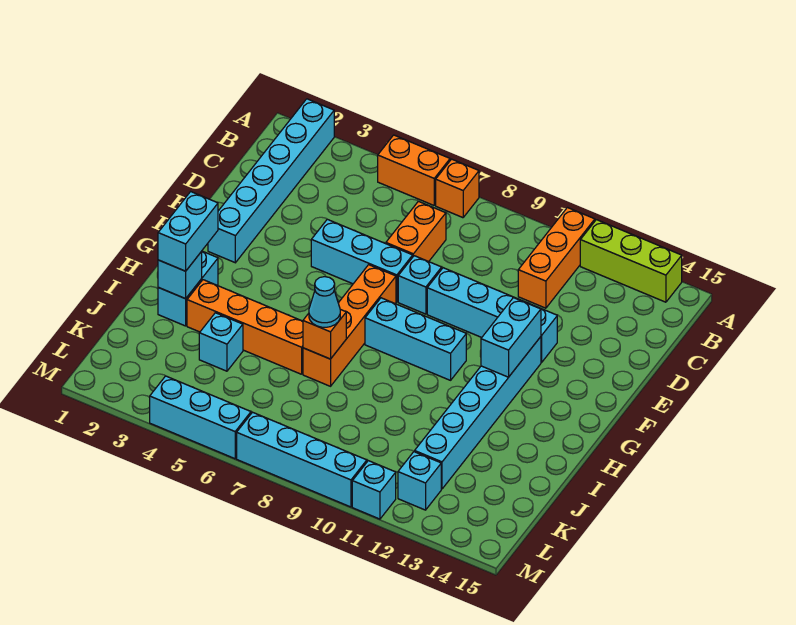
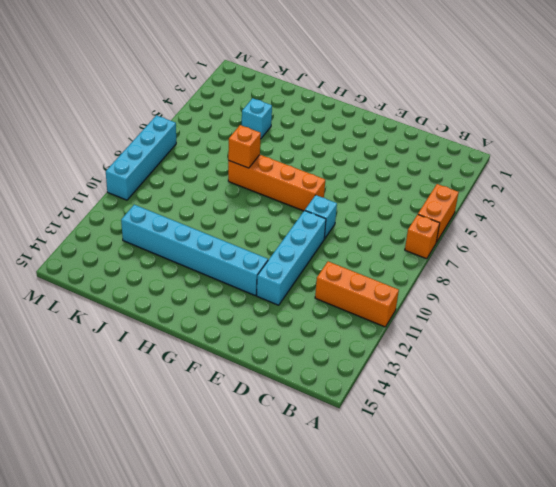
none -> cyan brick A2:F2 level 1
none -> lime brick A12:A14 level 1
none -> orange brick C7:D7 level 1

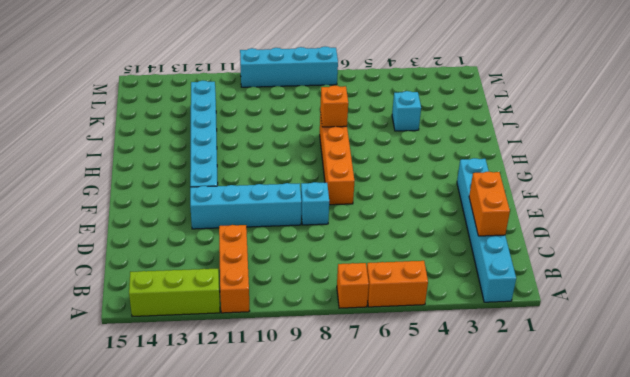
orange brick C2:D2 level 2 -> orange brick C7:D7 level 1
none -> cyan brick E5:E7 level 1
none -> cyan brick G8:G10 level 1
none -> cyan brick H2:I2 level 1

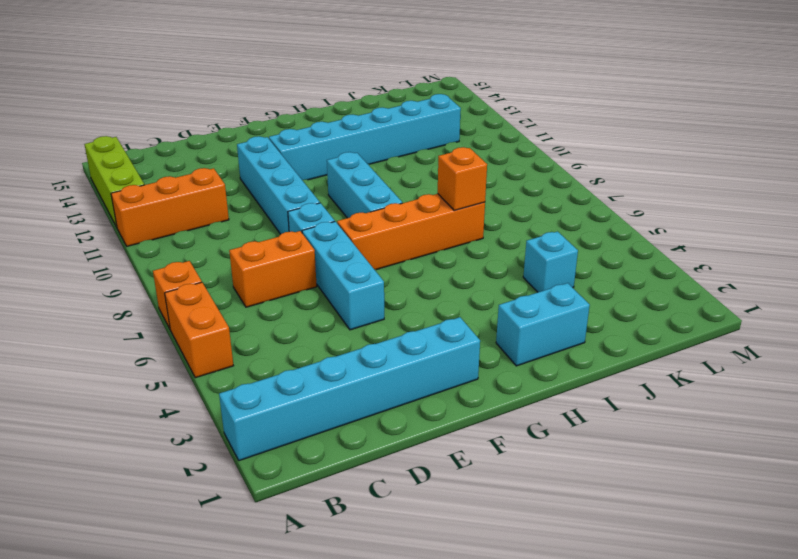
none -> orange brick I3:I6 level 1
none -> cyan brick L12 level 1
none -> cyan brick M4:M6 level 1

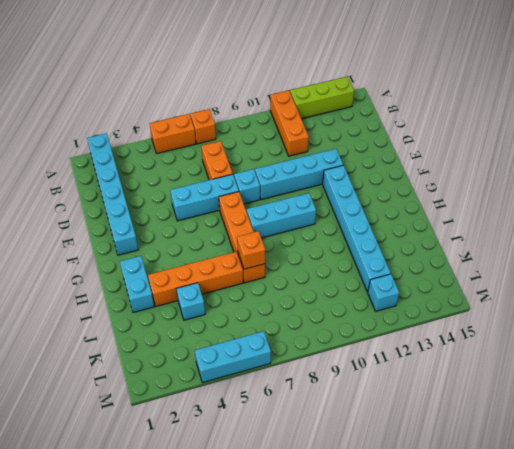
none -> cyan brick M7:M10 level 1
none -> cyan brick M11 level 1
none -> cyan brick F12:G12 level 2

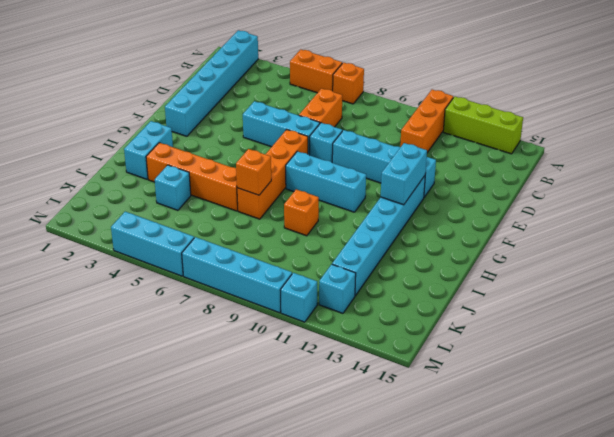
orange brick I9 level 1 -> none
none -> cyan brick I2 level 2
none -> cyan brick H2:I2 level 3
none -> cyan cone I7 level 3

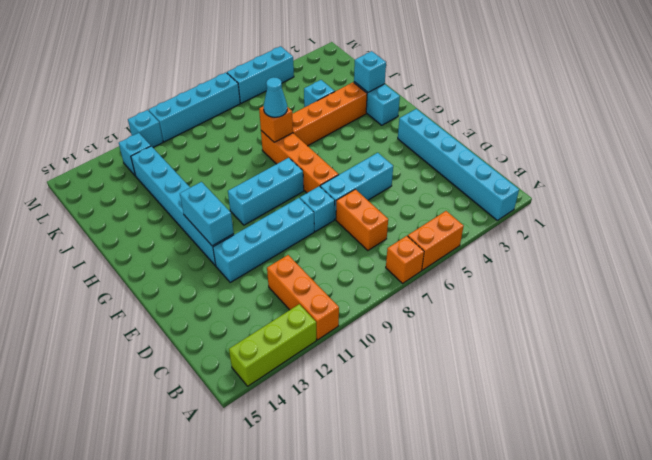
none -> cyan brick H2:I2 level 3

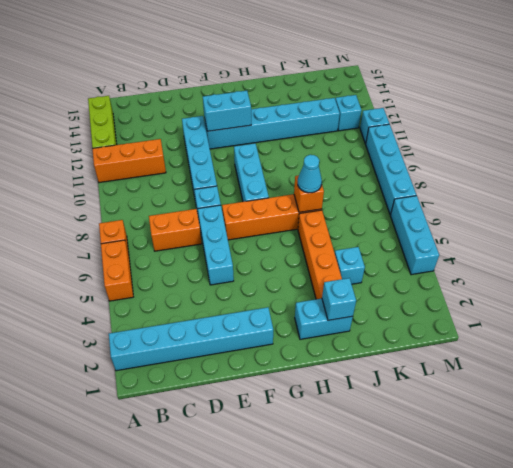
none -> cyan brick H2:I2 level 3

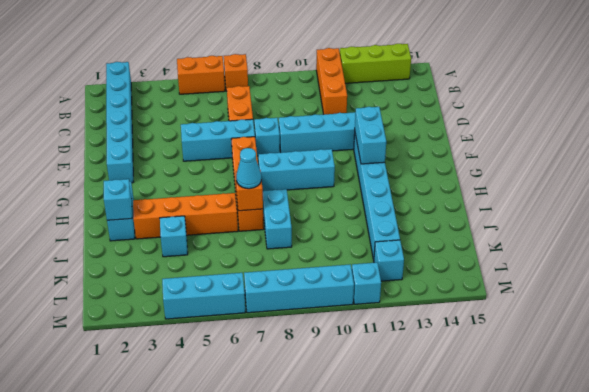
cyan brick I8:J8 level 1 -> cyan brick H2:I2 level 3

